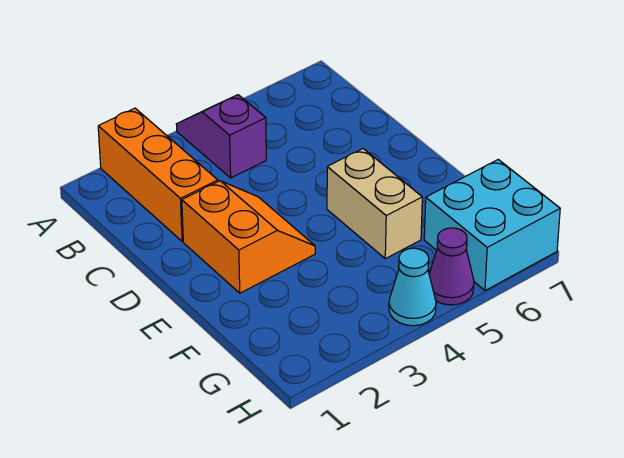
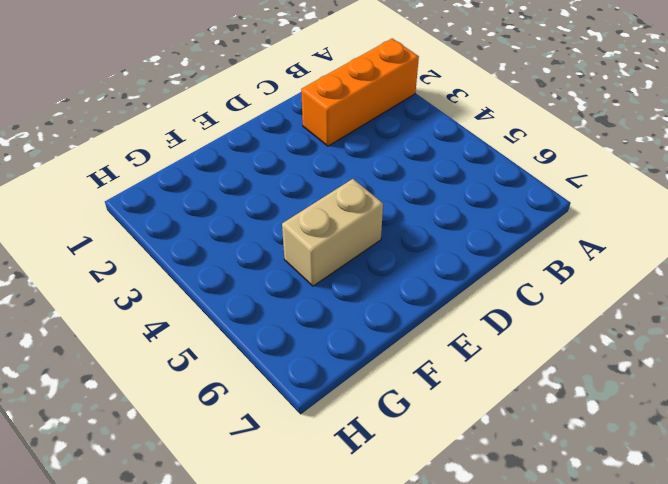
none -> purple slope A4:B4 level 1 top B
none -> orange slope D2:E3 level 1 top 2

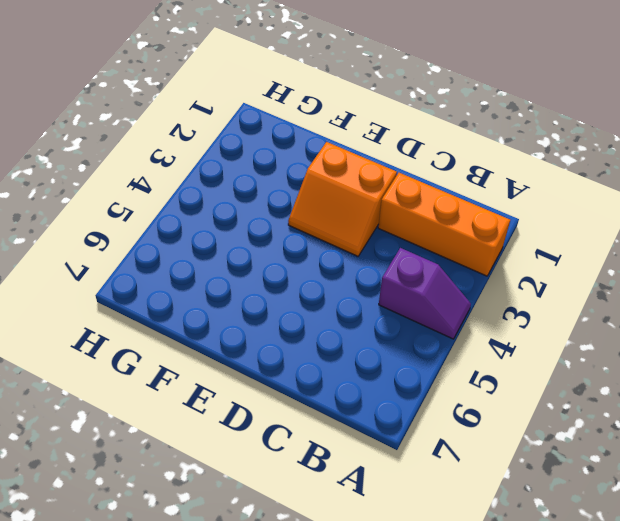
none -> tan brick E5:F5 level 1
none -> cyan brick G6:H7 level 1

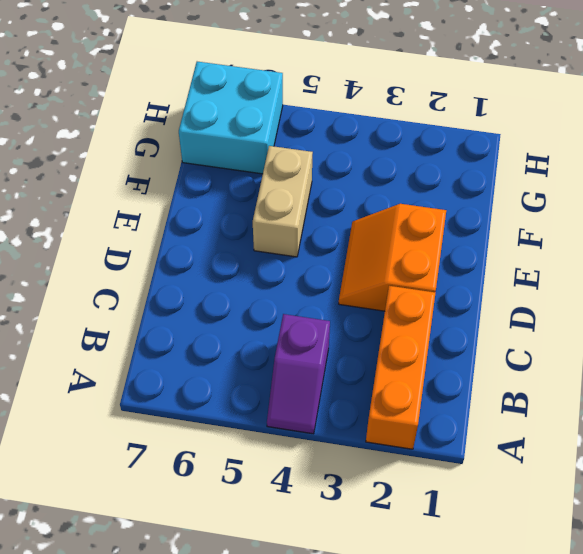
none -> cyan cone H4 level 1
none -> purple cone H5 level 1

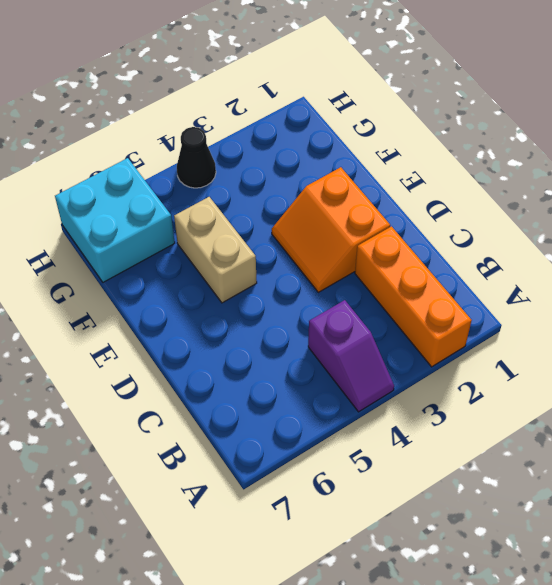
black cone H4 level 1 -> cyan cone H4 level 1
none -> purple cone H5 level 1

